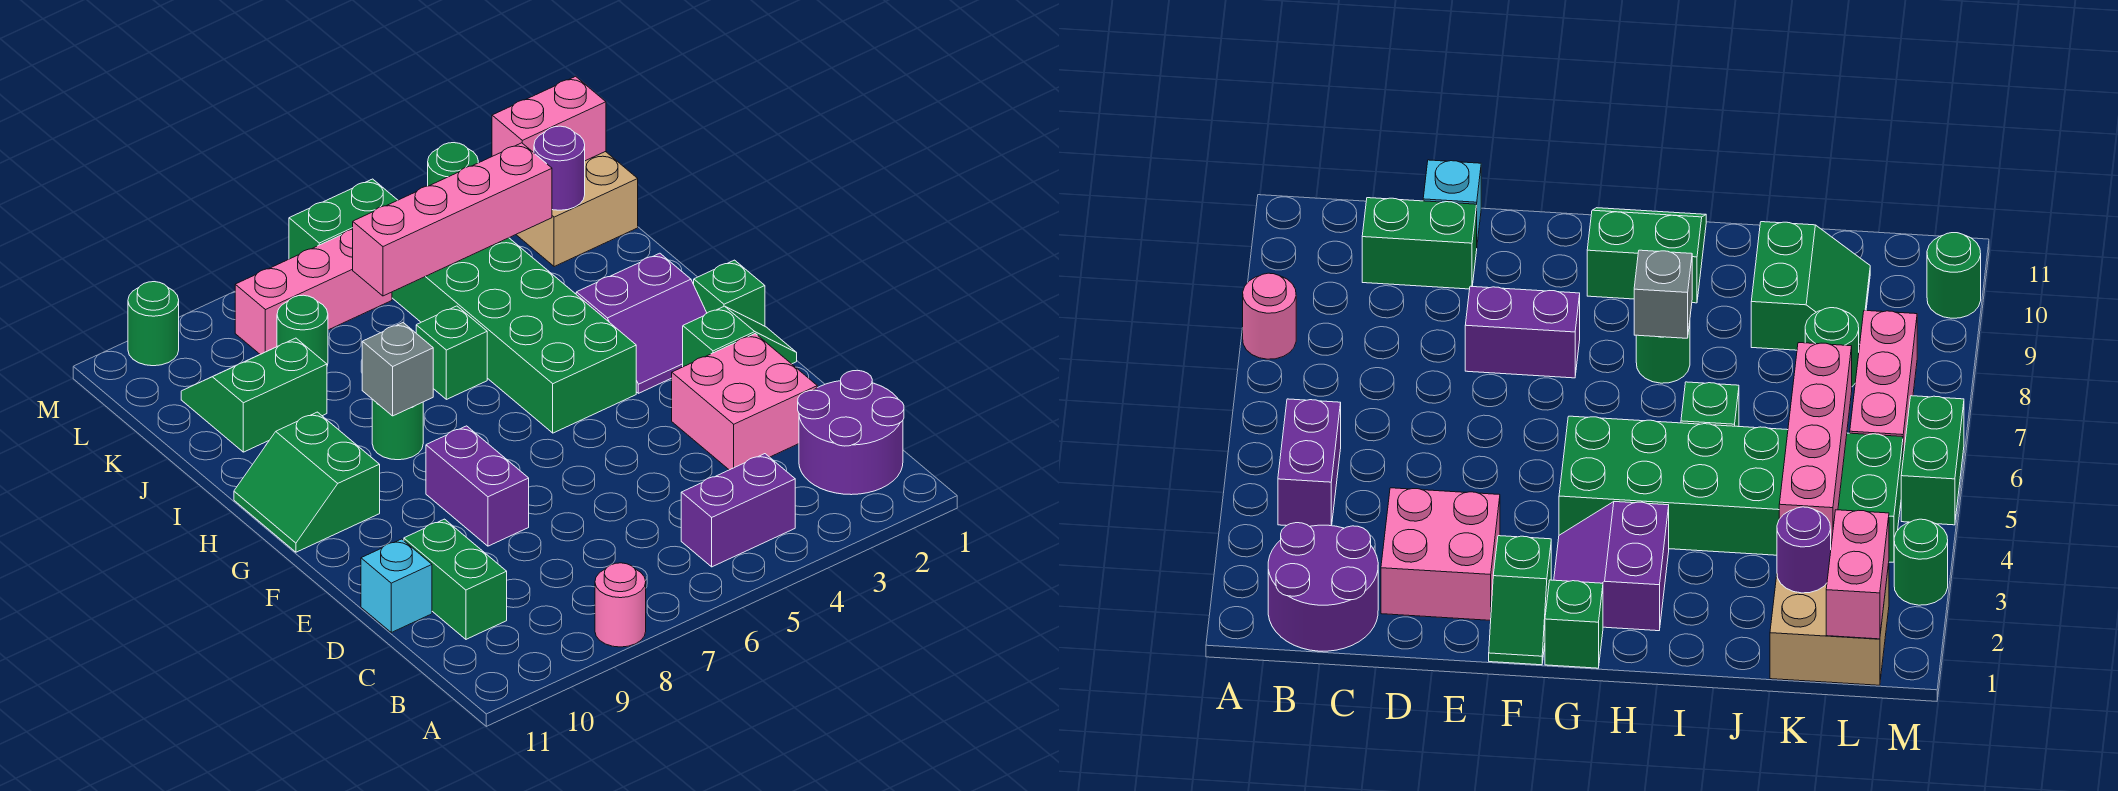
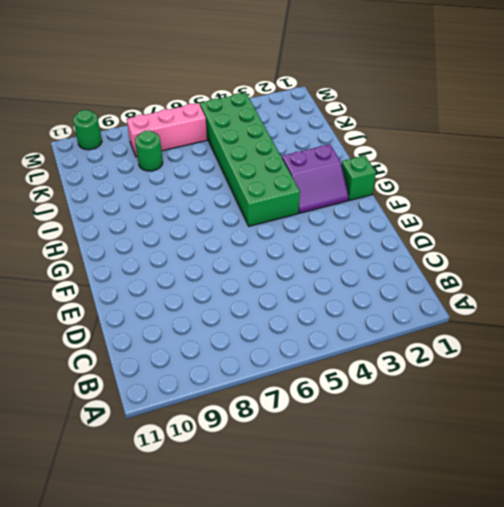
none -> pink round brick A8 level 1
none -> purple round brick B1:C2 level 1
none -> purple brick B4:B5 level 1

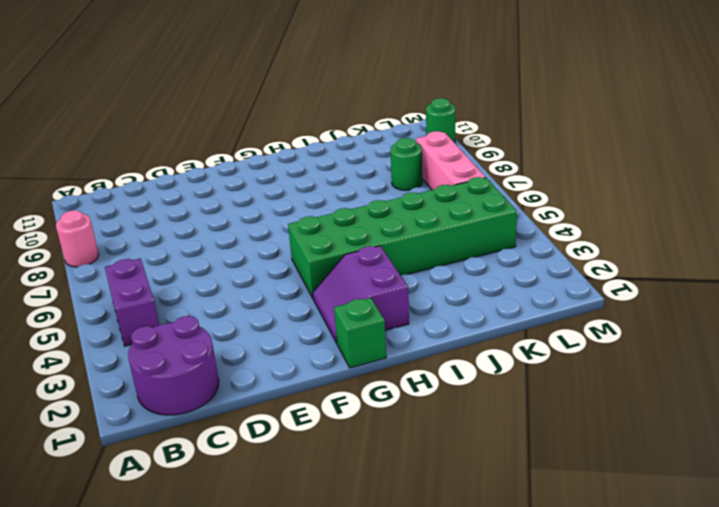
none -> green brick C10:D10 level 1
none -> pink brick D2:E3 level 1
none -> cyan brick D11 level 1

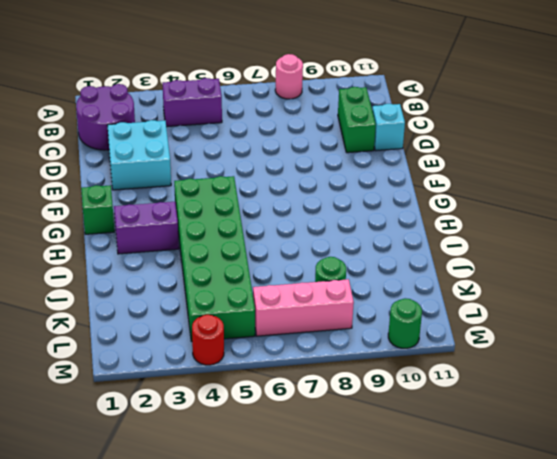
cyan brick D2:E3 level 1 -> pink brick D2:E3 level 1
red round brick M4 level 1 -> none
none -> purple brick E8:F8 level 1
none -> green slope F1:F2 level 1 top 2
none -> green slope G10:H11 level 1 top 10

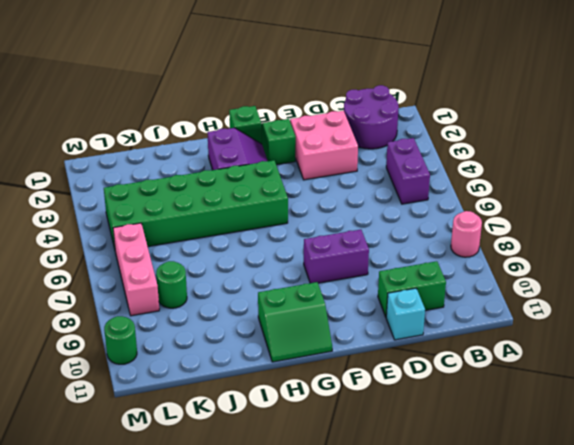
none -> green round brick H8 level 1
none -> green brick I6 level 1
none -> green slope J9:K10 level 1 top J

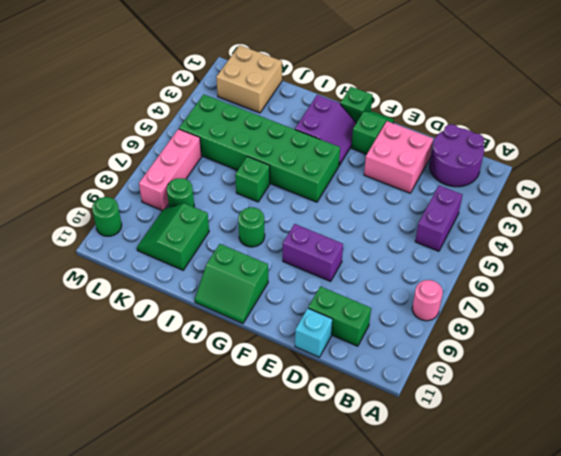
none -> green round brick M3 level 1
none -> green brick M5:M6 level 1
none -> grey brick H8 level 2

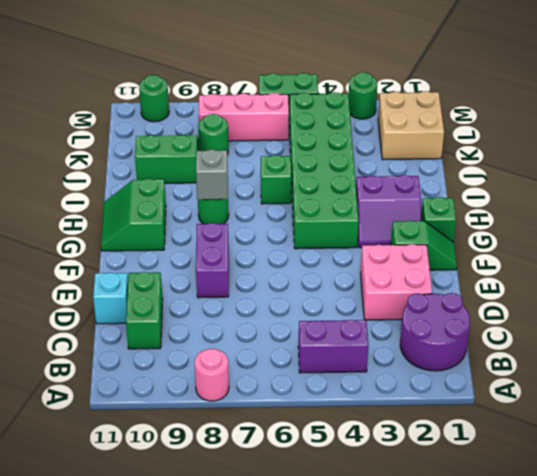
none -> purple round brick K2 level 2
none -> pink brick K3:K6 level 2
none -> pink brick L1:L2 level 2

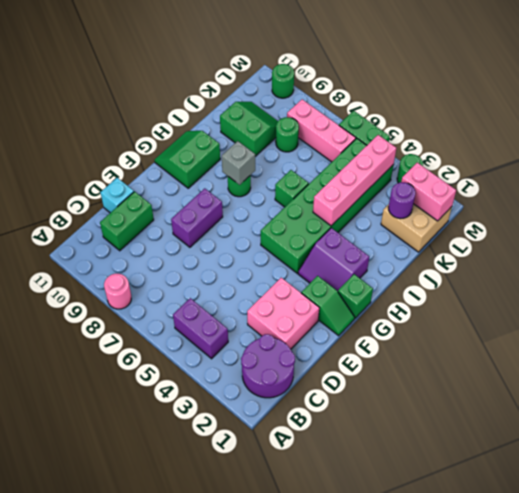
pink brick I4:L4 level 2 -> pink brick K3:K6 level 2

